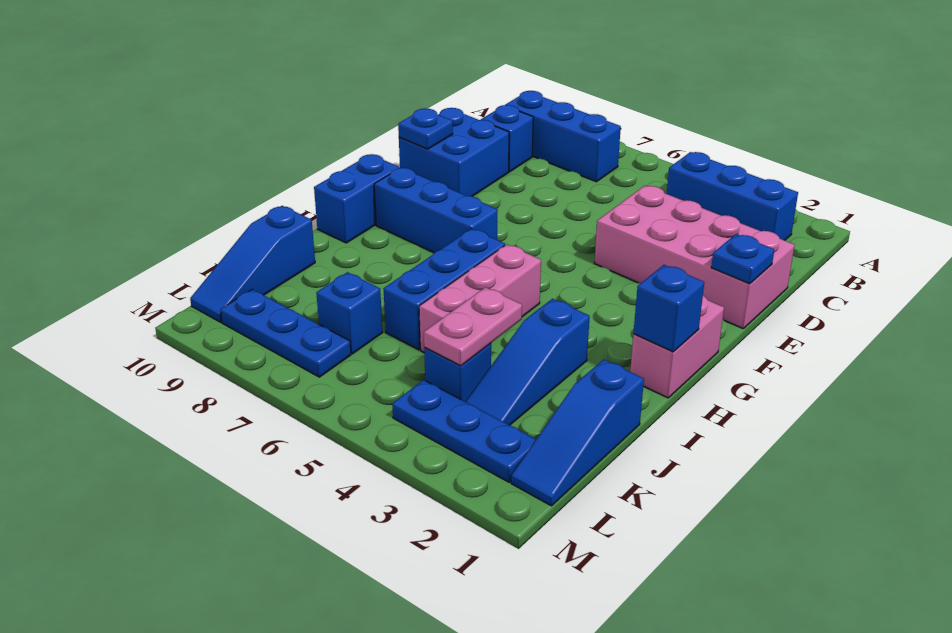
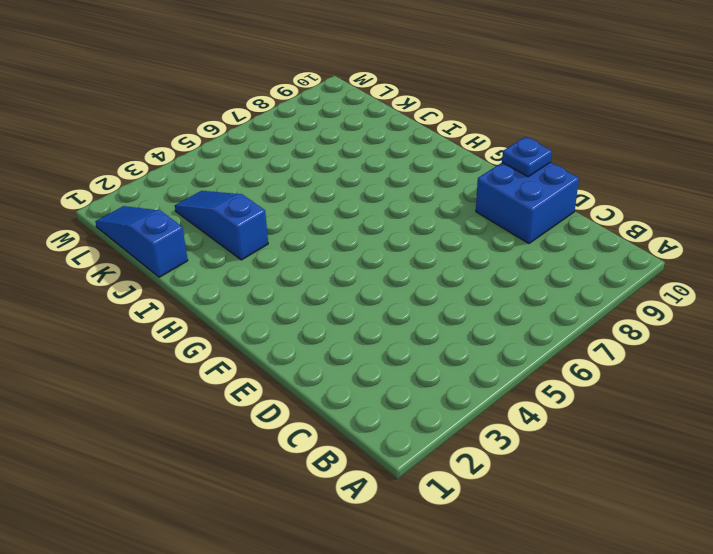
none -> blue brick B2:B4 level 1
none -> blue brick B7:B9 level 1
none -> blue brick C9 level 1

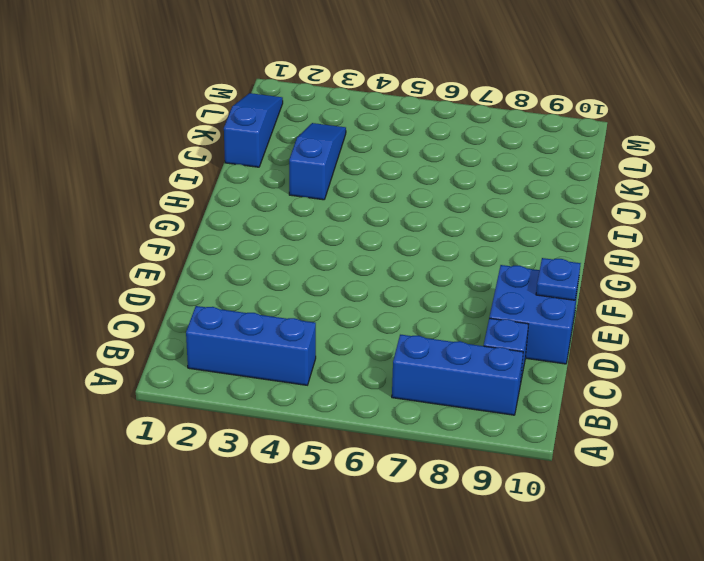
none -> pink brick D1:E4 level 1
none -> pink brick G1:H1 level 1
none -> blue brick G7:G9 level 1

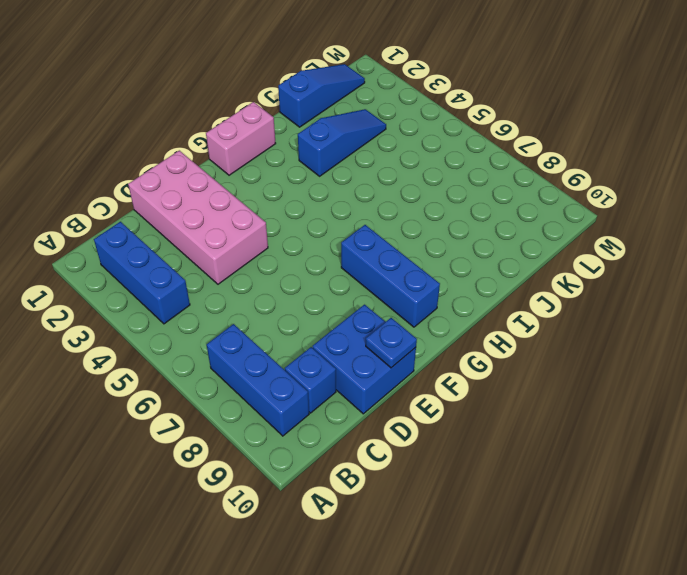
none -> blue brick G10:H10 level 1
none -> pink brick H5:J5 level 1
none -> blue brick H6:J6 level 1

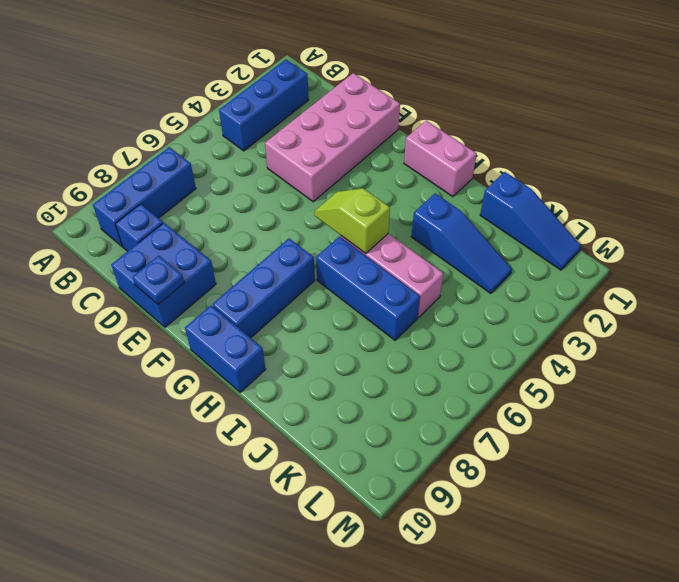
lime slope G5:H5 level 2 top H -> none
none -> blue slope J10:L10 level 1 top J
none -> blue brick K4 level 1
none -> blue brick K7 level 1

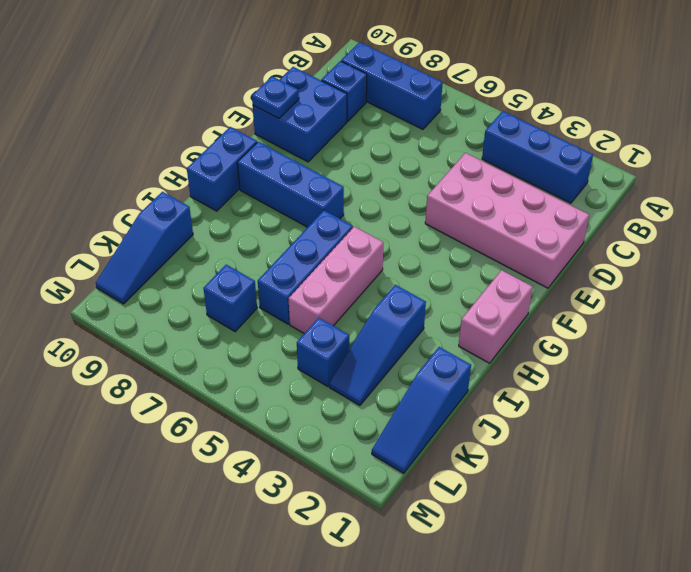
none -> blue plate L2:L4 level 1
none -> blue plate L7:L9 level 1
none -> blue plate E1 level 2

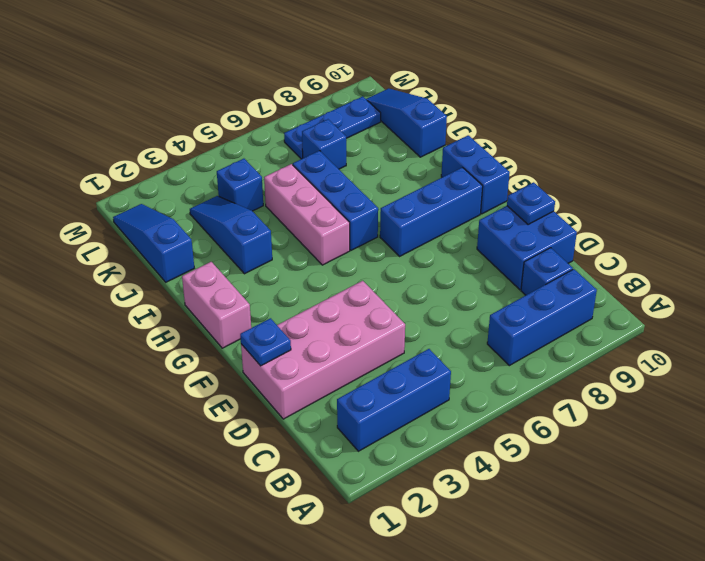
none -> blue plate L2:L4 level 1
none -> blue brick H1 level 2
none -> pink plate J4:K4 level 2

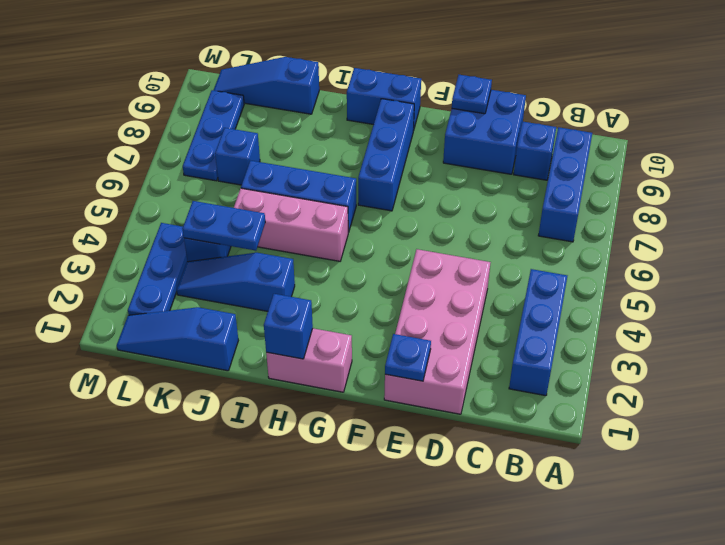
blue plate J4:K4 level 2 -> pink plate J4:K4 level 2

